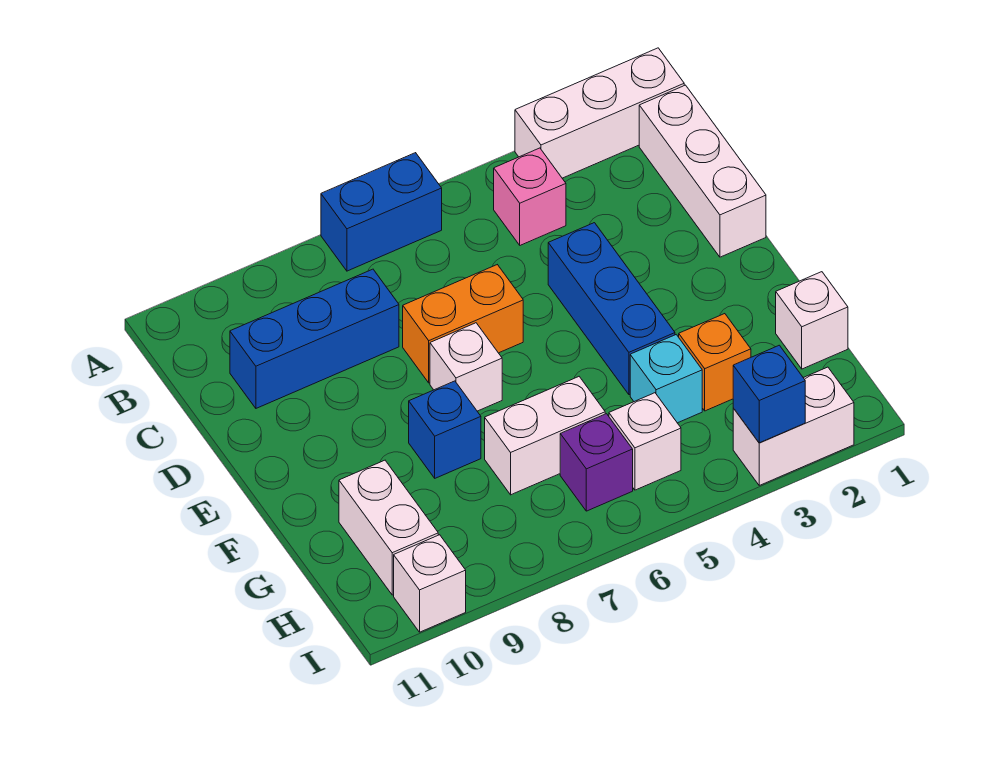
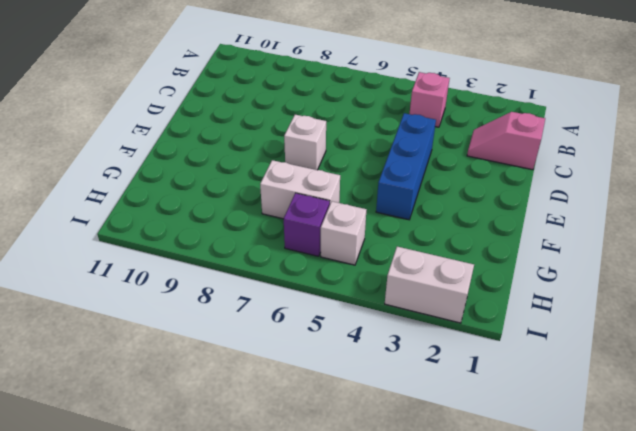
pink slope C1:C2 level 1 top 1 -> white brick B1:D1 level 1
none -> white brick A1:A3 level 1
none -> blue brick A6:A7 level 1
none -> blue brick C8:C10 level 1

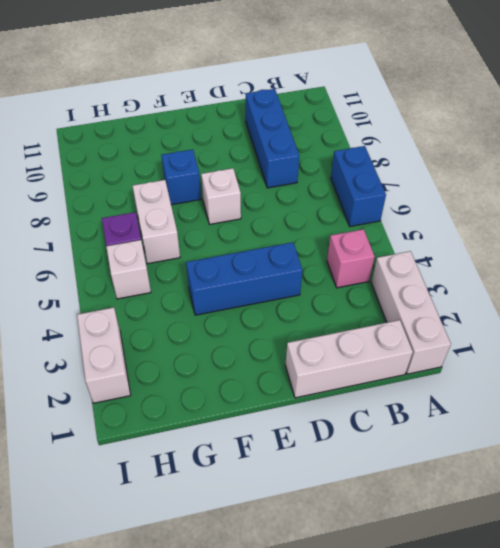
none -> orange brick D6:D7 level 1
none -> white brick G1 level 1
none -> orange brick G3 level 1

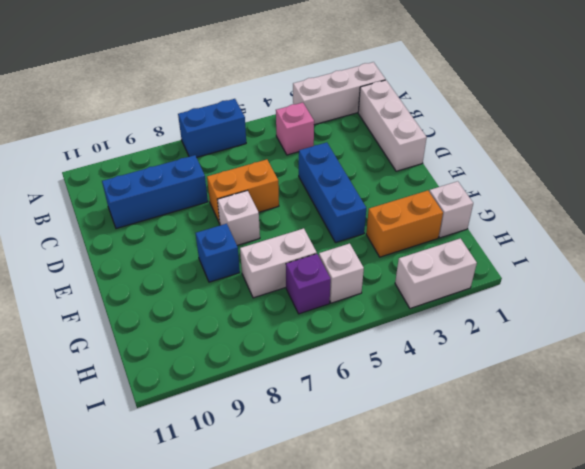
orange brick G2:G3 level 1 -> orange brick G3 level 1
none -> cyan brick G4 level 1
none -> white brick G10:H10 level 1
none -> white brick I10 level 1

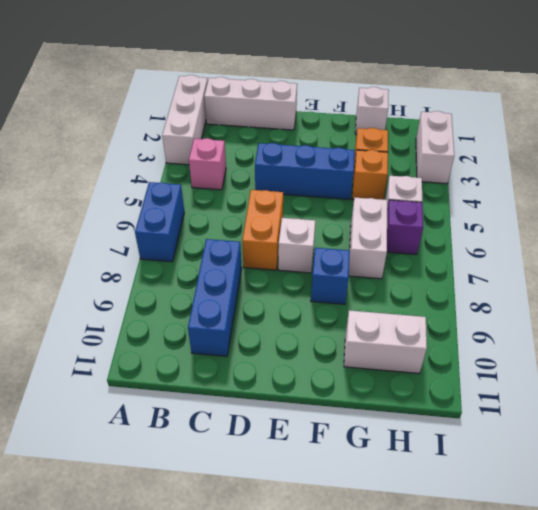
orange brick G4 level 1 -> cyan brick G4 level 1
none -> white brick I10 level 1
none -> blue brick I3 level 2

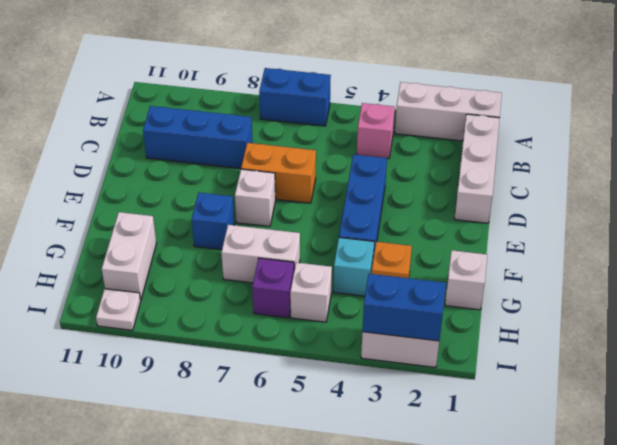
blue brick I2:I3 level 2 -> blue brick I3 level 2
white plate I10 level 1 -> white brick I10 level 1

